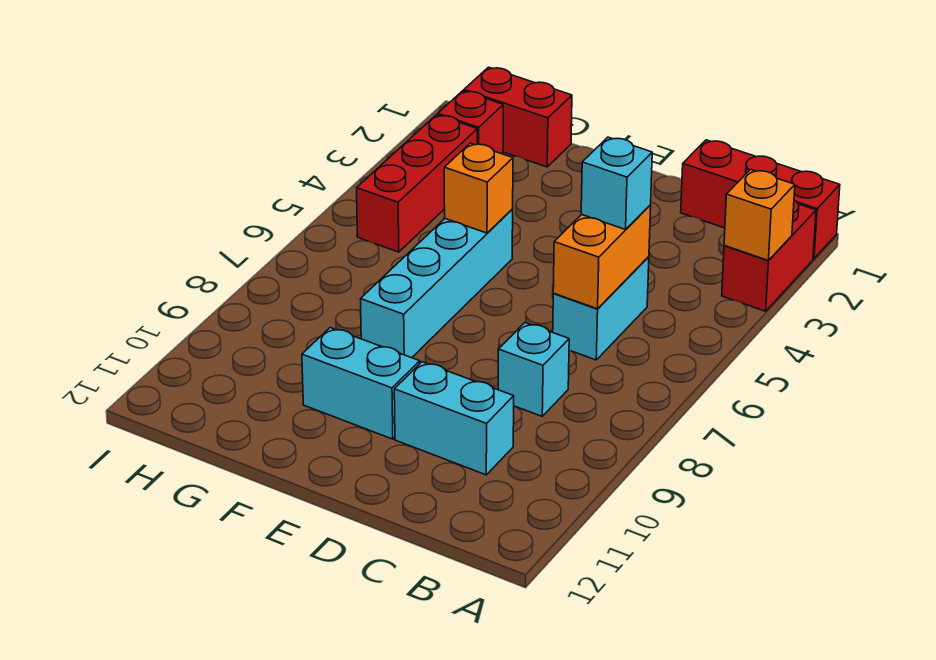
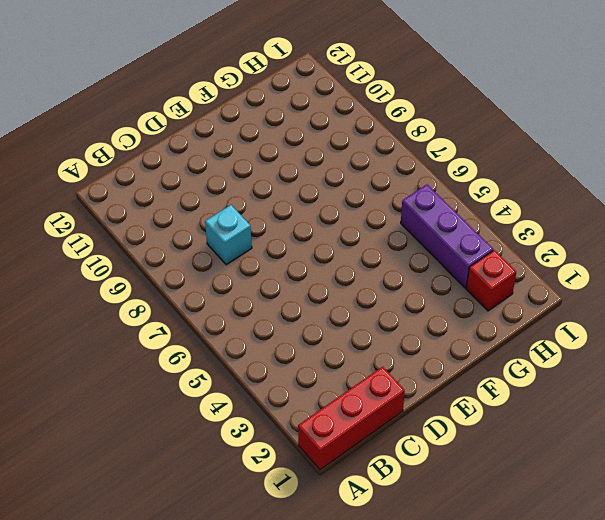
purple brick H3:H5 level 1 -> red brick H3:H5 level 1
none -> red brick A2:A3 level 1
none -> cyan brick C5:C6 level 1
none -> cyan brick C10:D10 level 1

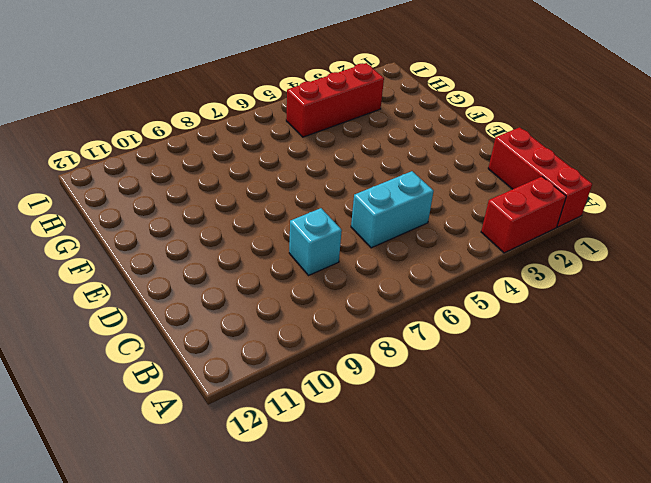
none -> cyan brick C10:D10 level 1
none -> cyan brick E10:F10 level 1
none -> cyan brick F5:F8 level 1

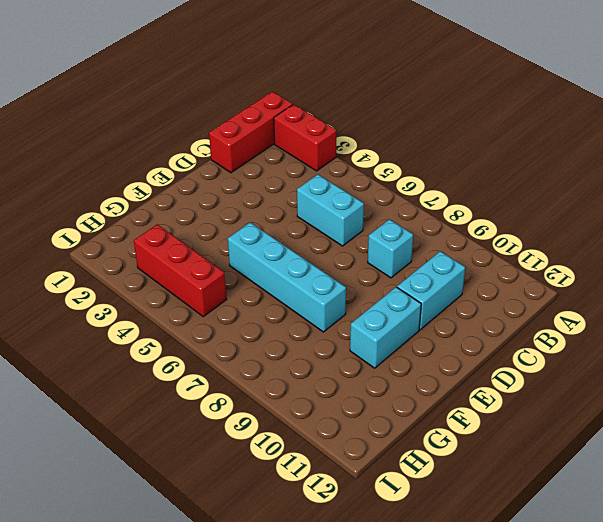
none -> red brick G1:H1 level 1
none -> red brick H2 level 1
none -> orange brick A3 level 2

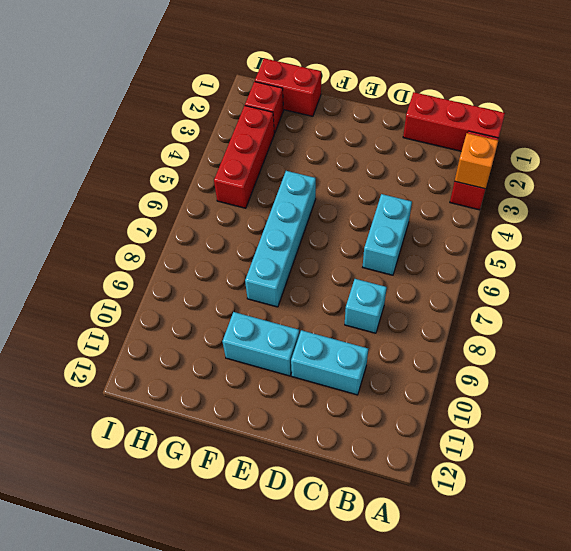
none -> orange brick C5:C6 level 2
none -> orange brick F5 level 2
none -> cyan brick C5 level 3

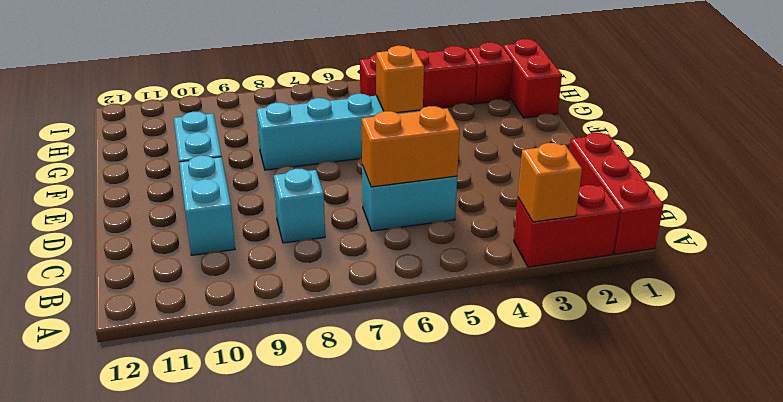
none -> cyan brick C5 level 3

